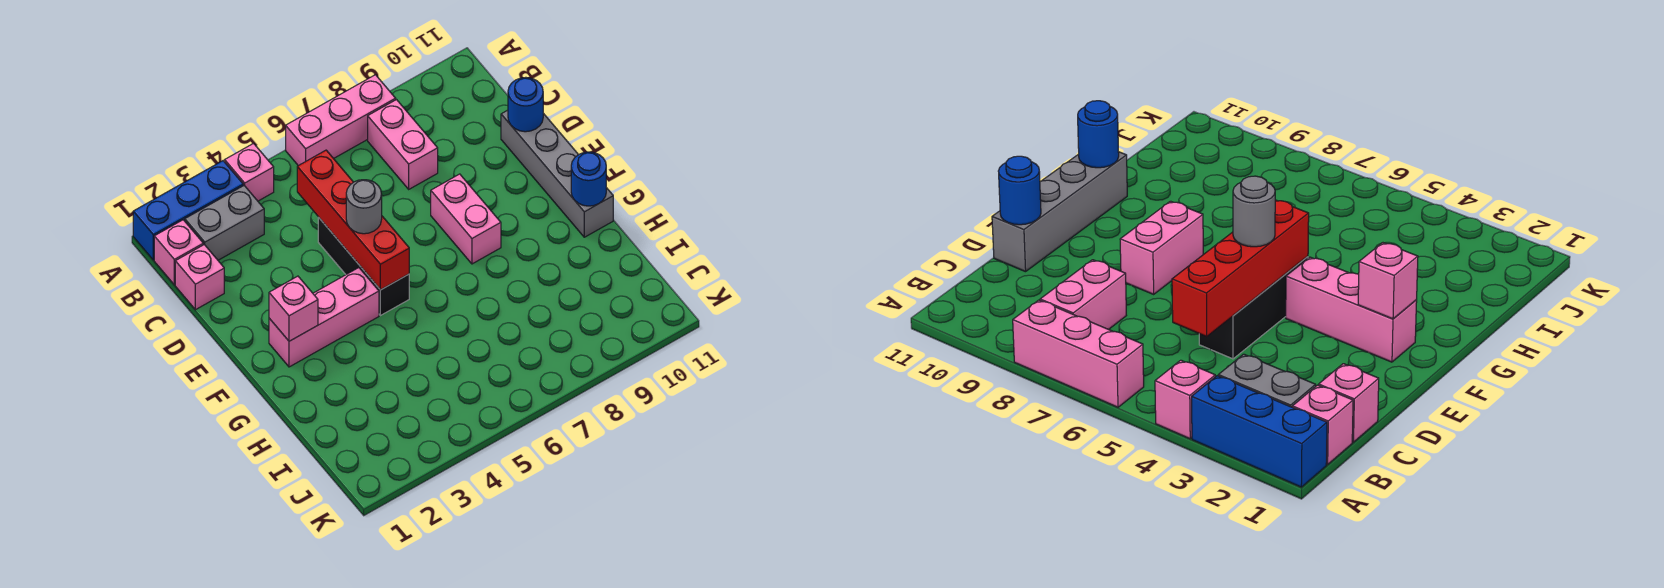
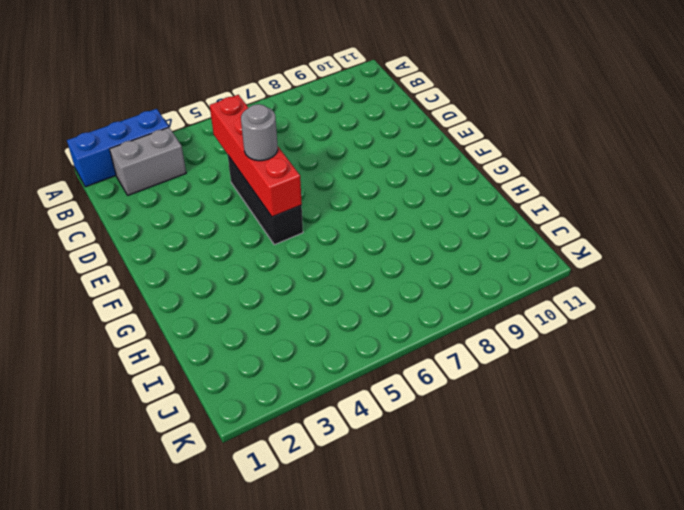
none -> pink brick A4 level 1
none -> pink brick A6:A8 level 1
none -> pink brick B1 level 1

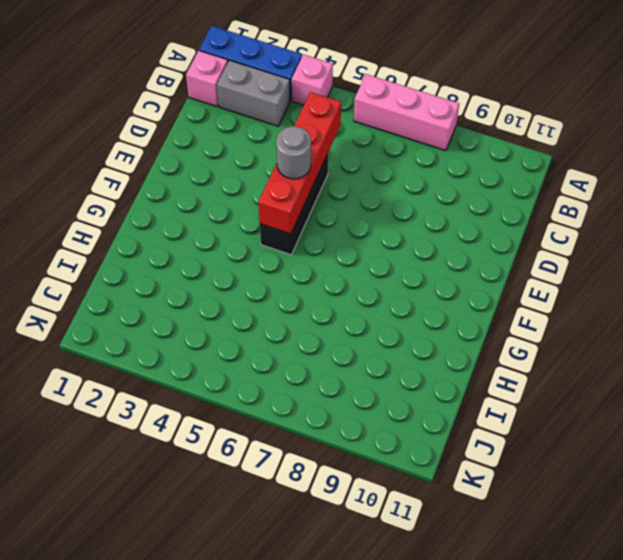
none -> pink brick B8:C8 level 1
none -> pink brick C1 level 1
none -> grey brick D11:G11 level 1

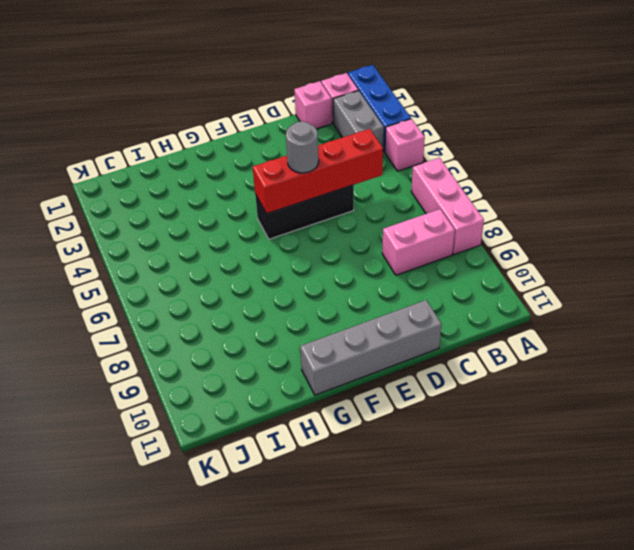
none -> pink brick E8:F8 level 1
none -> pink brick F2:F4 level 1
none -> blue round brick D11 level 2

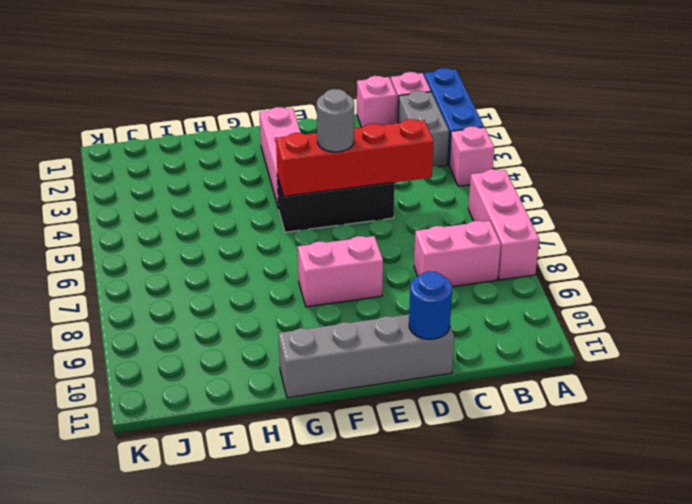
none -> pink brick F2 level 2
none -> blue round brick G11 level 2

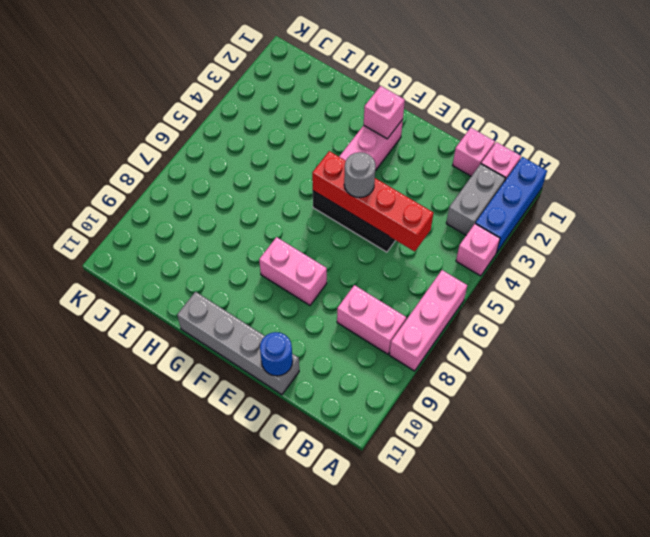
none -> blue round brick G11 level 2

